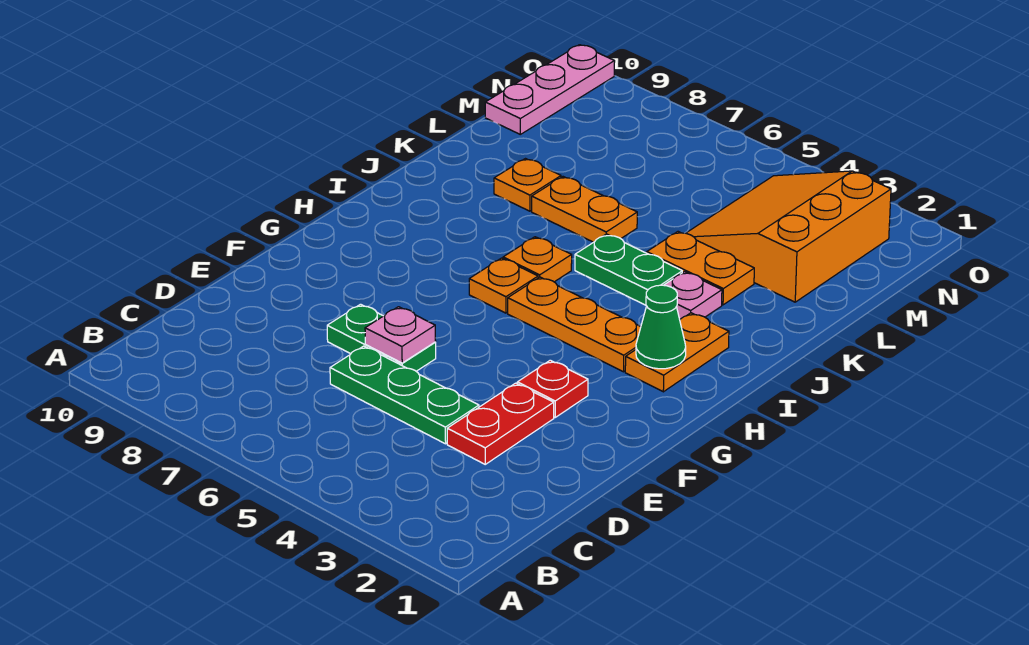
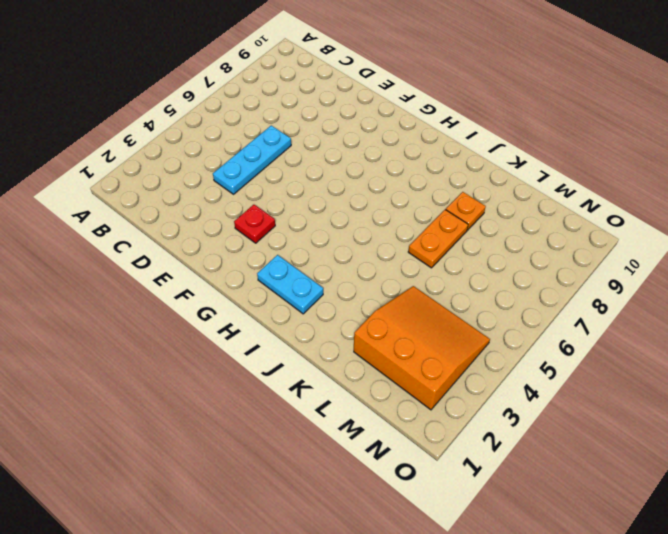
cyan plate D4:D6 level 1 -> green plate D4:D6 level 1
cyan plate H2:I2 level 1 -> orange plate H2:I2 level 1
none -> red plate D3:E3 level 1
none -> green plate E6:E7 level 1
none -> orange plate H3:H5 level 1

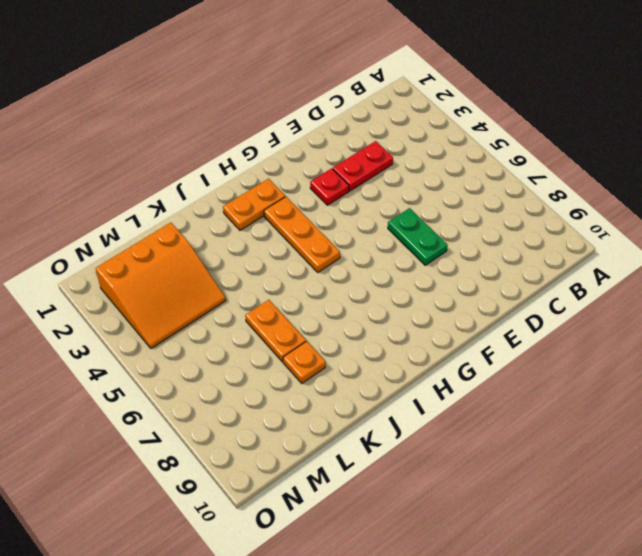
none -> green plate D4:D6 level 1
none -> orange plate H6 level 1
none -> orange plate I6 level 1

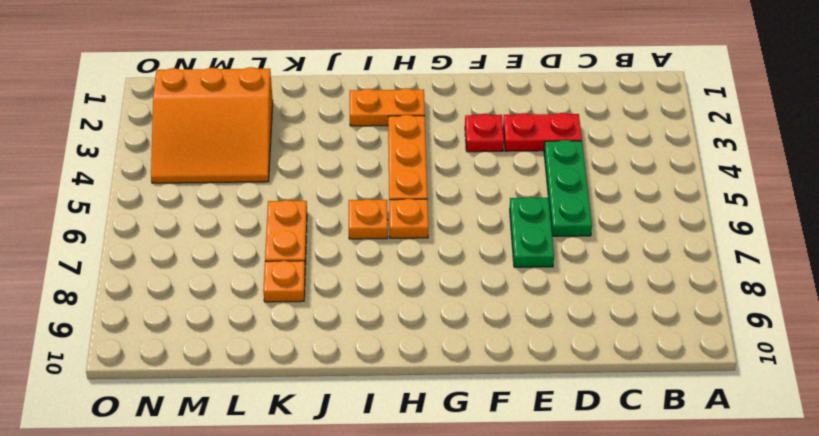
none -> pink plate J3 level 1
none -> green plate J4:J5 level 1
none -> orange plate K3:K4 level 1

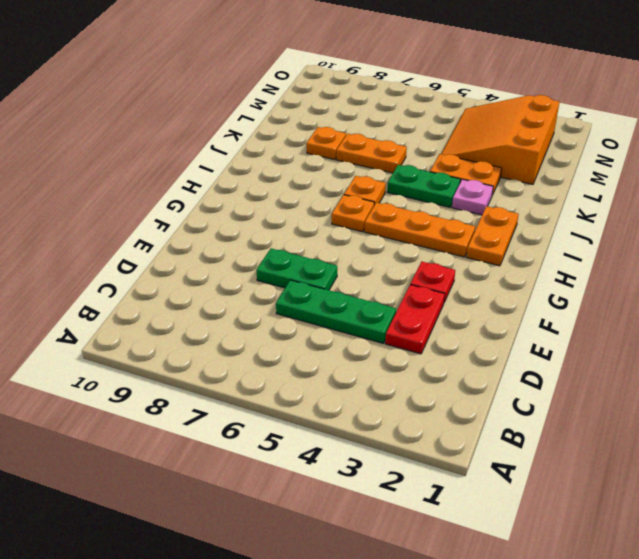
none -> pink plate M10:O10 level 1
none -> pink plate E6 level 2
none -> green cone H2 level 2

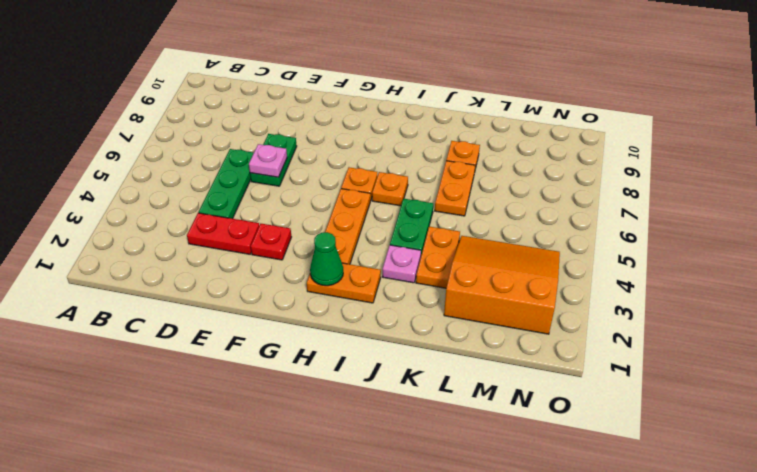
none -> pink plate M10:O10 level 1

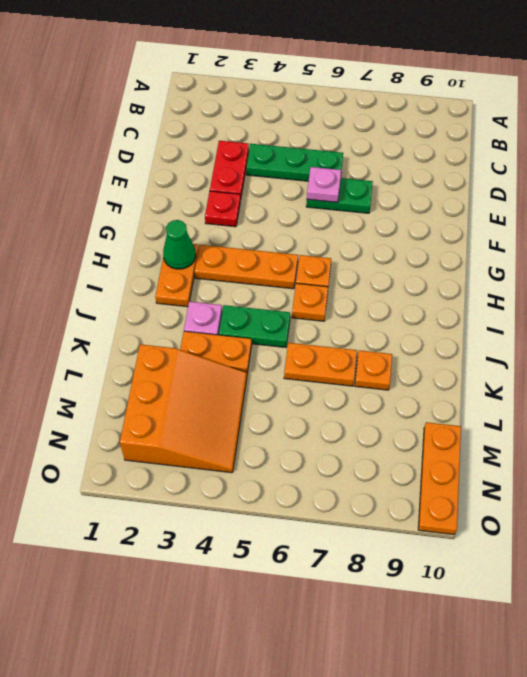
orange plate M10:O10 level 1 -> pink plate M10:O10 level 1

